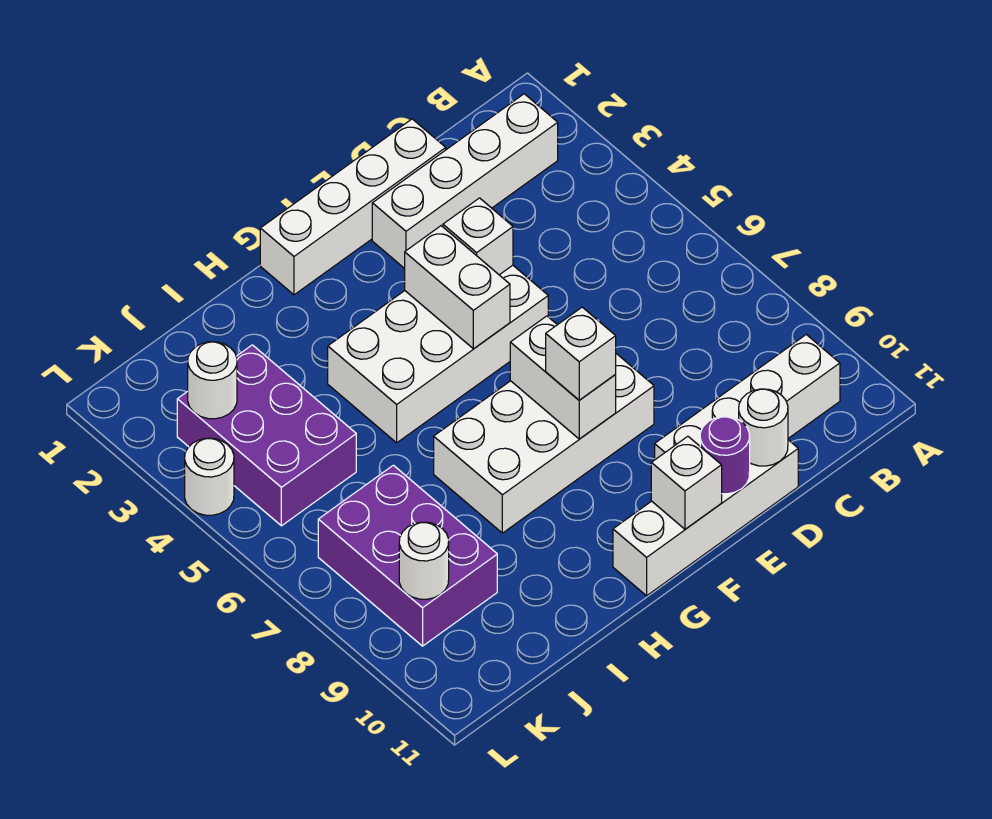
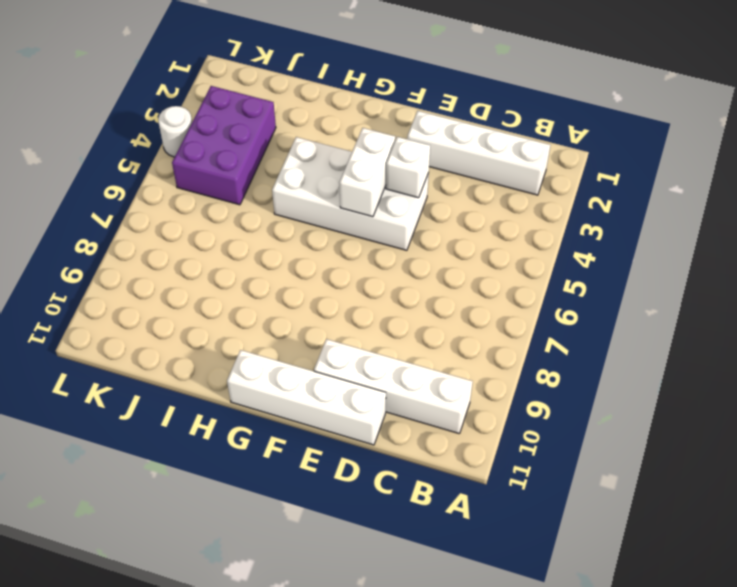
none -> white brick D1:G1 level 1
none -> white brick E7:H8 level 1
none -> purple brick J7:K9 level 1

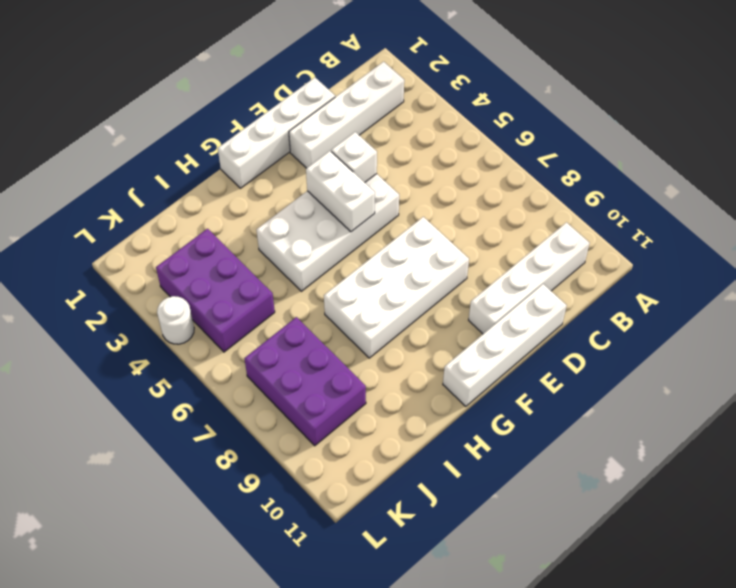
none -> white round brick D11 level 2
none -> purple round brick E11 level 2
none -> white brick F7:F8 level 2

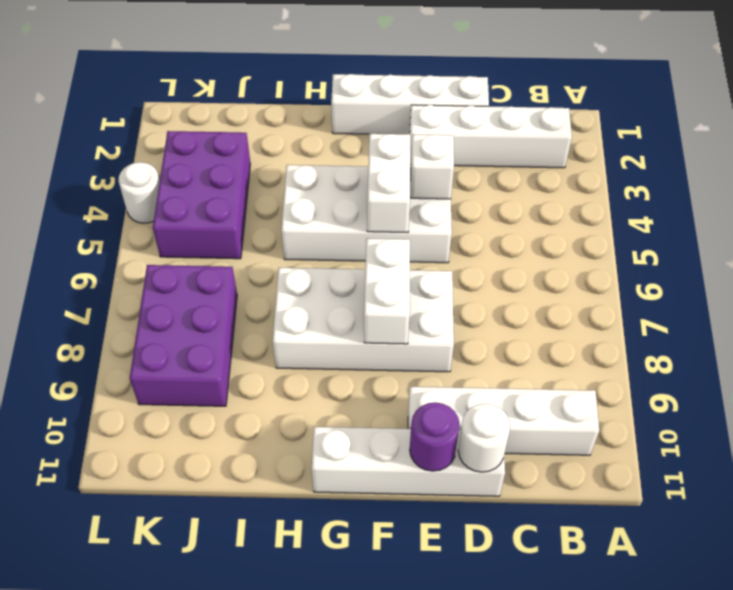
none -> white brick F11 level 2
none -> white round brick K3 level 2
none -> white round brick K9 level 2

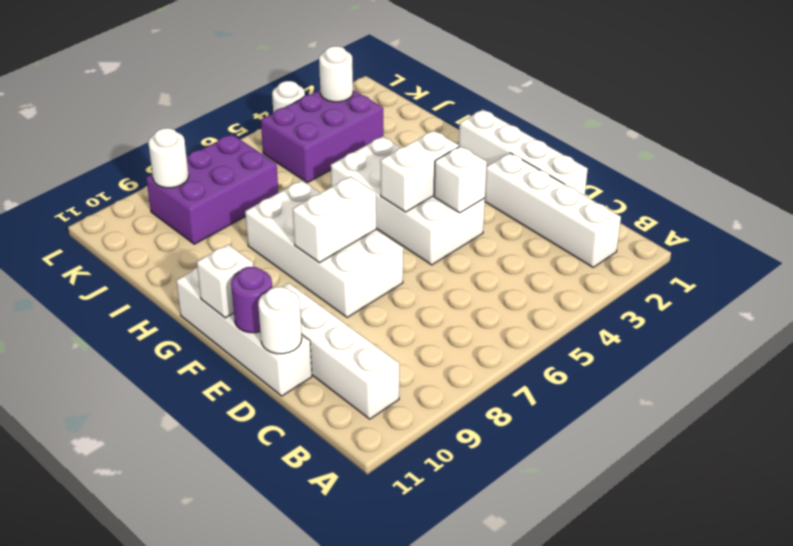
none -> white brick F8 level 3

